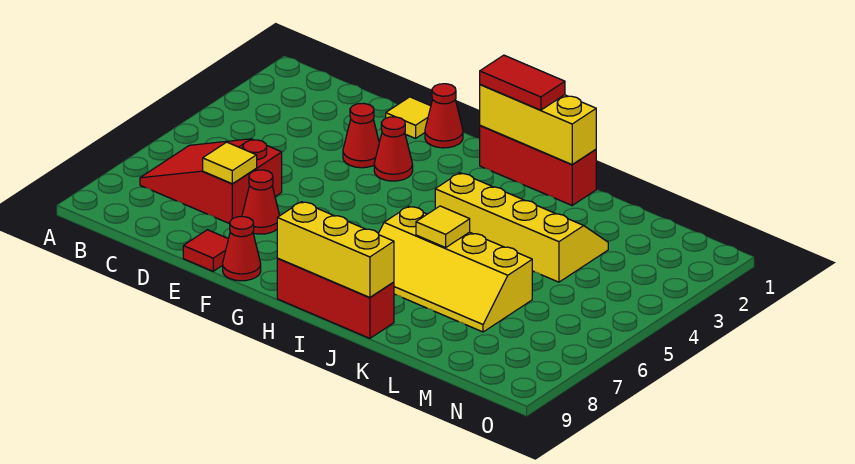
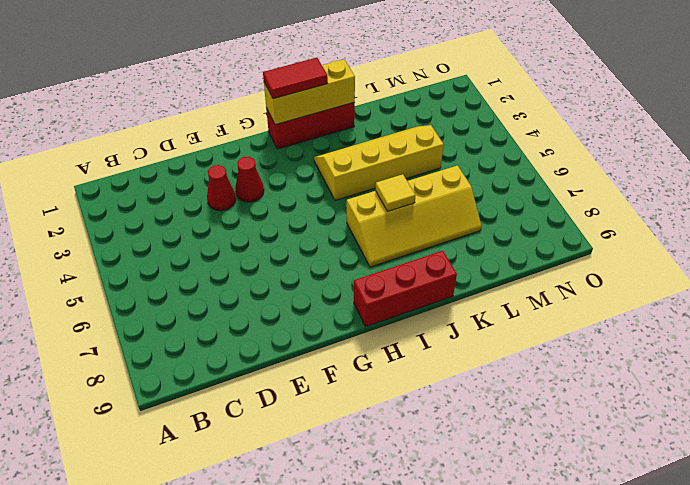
none -> red slope B6:D7 level 1 top D
none -> yellow tile E1 level 1
none -> red cone E7 level 1

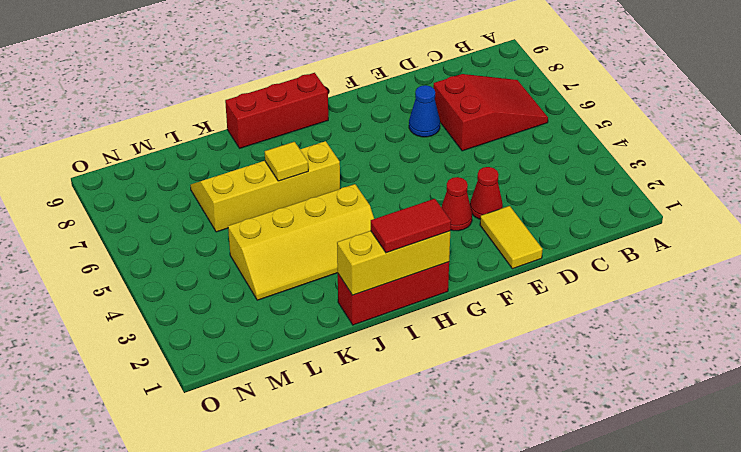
yellow tile E1:E2 level 1 -> yellow tile E1 level 1
blue cone E7 level 1 -> red cone E7 level 1
none -> red tile E9 level 1
none -> red cone F1 level 1
none -> red cone F9 level 1

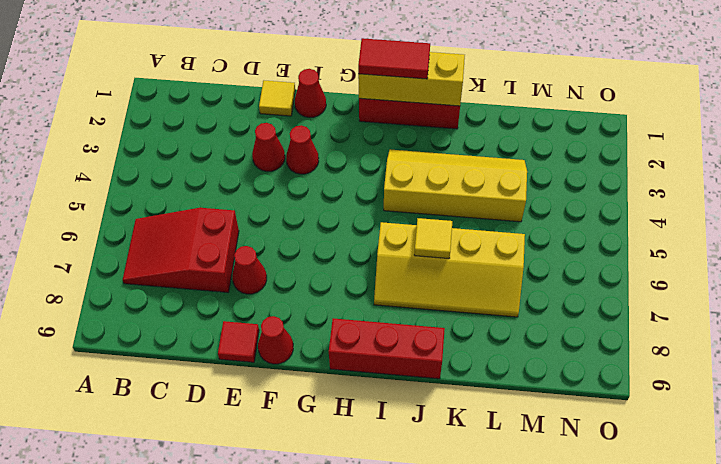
none -> yellow tile D7 level 2
none -> yellow brick H9:J9 level 2

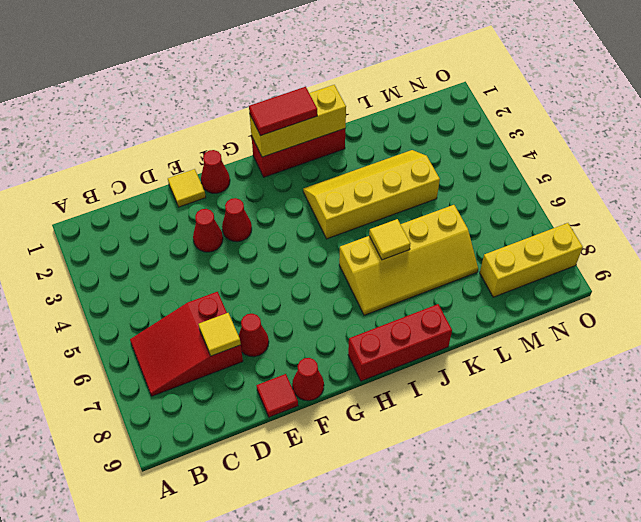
yellow brick M8:O8 level 1 -> yellow brick H9:J9 level 2

